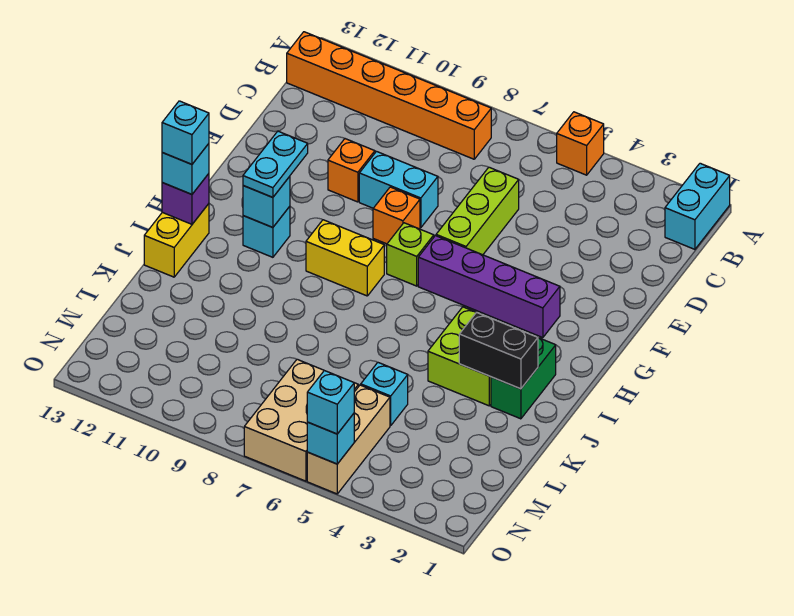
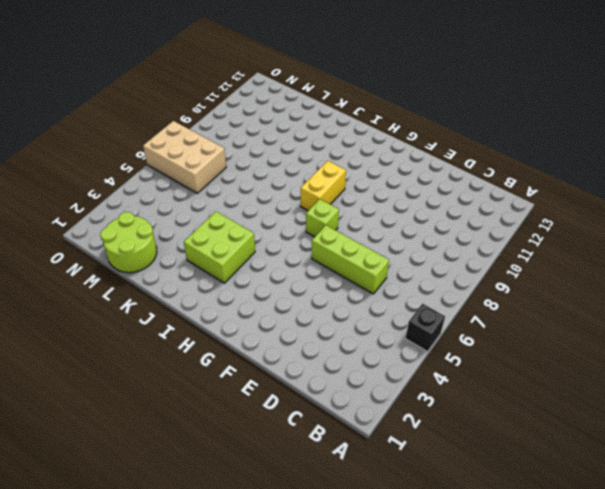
black brick A5 level 1 -> orange brick A5 level 1
lime round brick L1:M2 level 1 -> none
none -> cyan brick A1:B1 level 1
none -> orange brick B8:B13 level 1
none -> cyan brick E8:E9 level 1

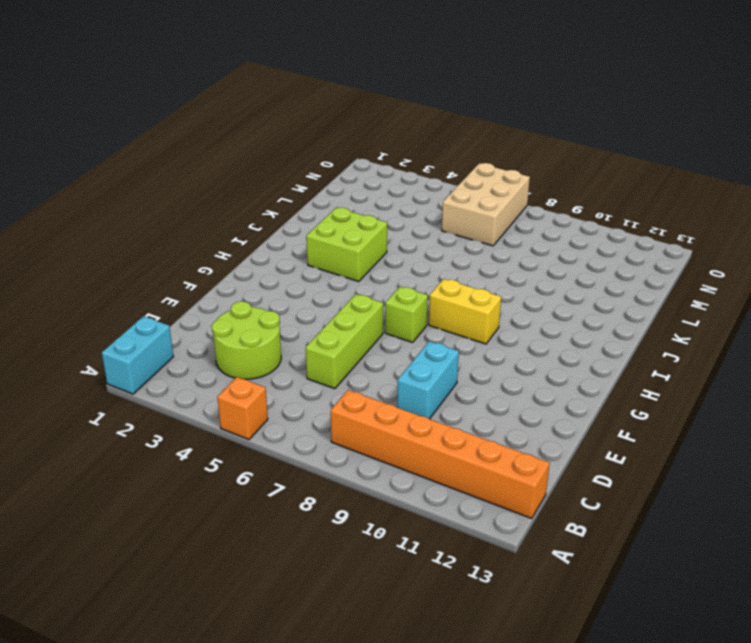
lime round brick C3:D4 level 1 -> none
cyan brick D9:E9 level 1 -> cyan brick E8:E9 level 1
none -> orange brick E10 level 1
none -> orange brick F8 level 1
none -> purple brick G3:G6 level 1

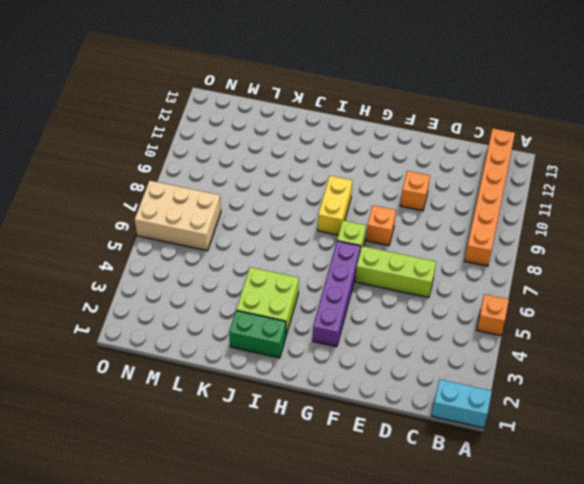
none -> cyan brick E8:E9 level 1
none -> cyan brick H11 level 1
none -> yellow brick I13:J13 level 1

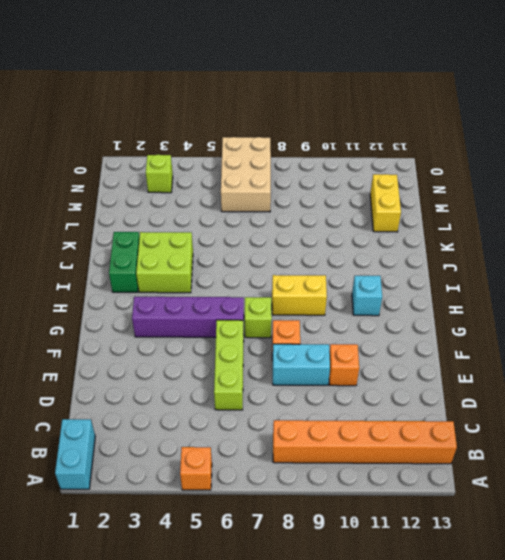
yellow brick L12:M12 level 1 -> yellow brick I13:J13 level 1
lime brick N3 level 1 -> none
none -> cyan brick L5 level 1
none -> tan brick M5:O5 level 1
none -> cyan brick H11 level 2

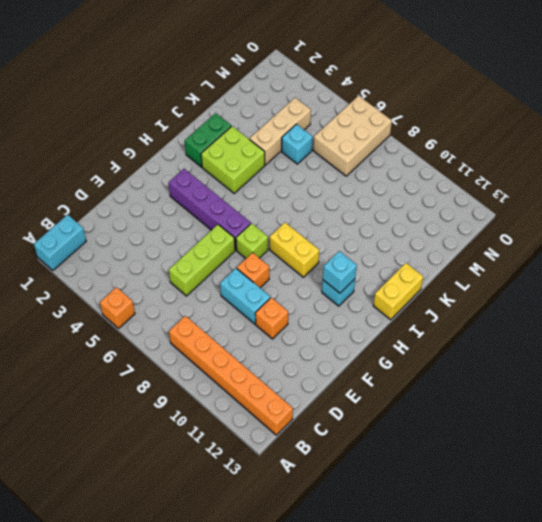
tan brick K4:M4 level 1 -> tan brick M5:O5 level 1
none -> purple brick I13 level 2
none -> black brick J2:J3 level 2
none -> cyan brick O5 level 2

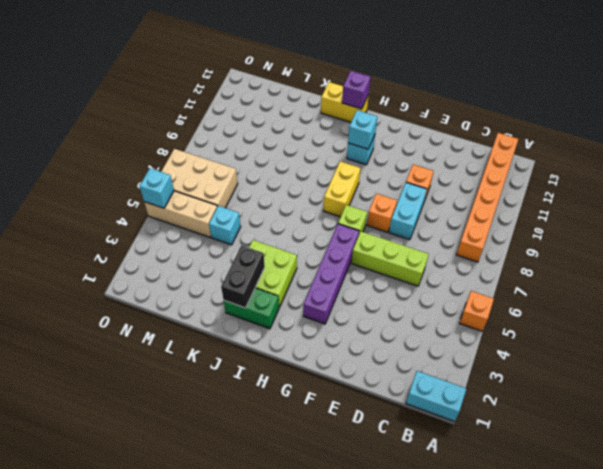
none -> cyan plate G11:H11 level 3
none -> cyan brick I13 level 3
none -> cyan brick O5 level 3

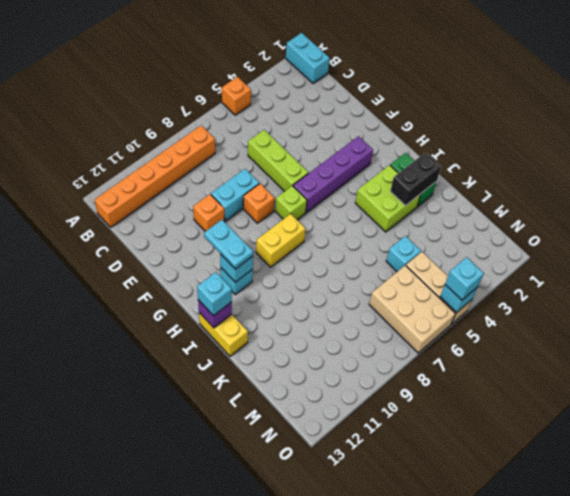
none -> cyan brick I13 level 4

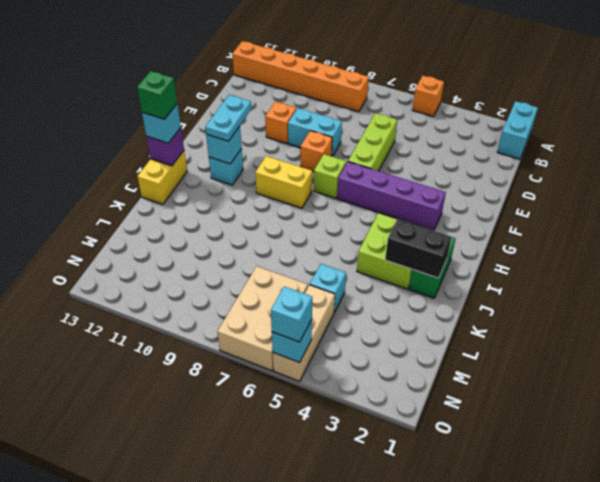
green brick I13 level 4 -> cyan brick I13 level 4

